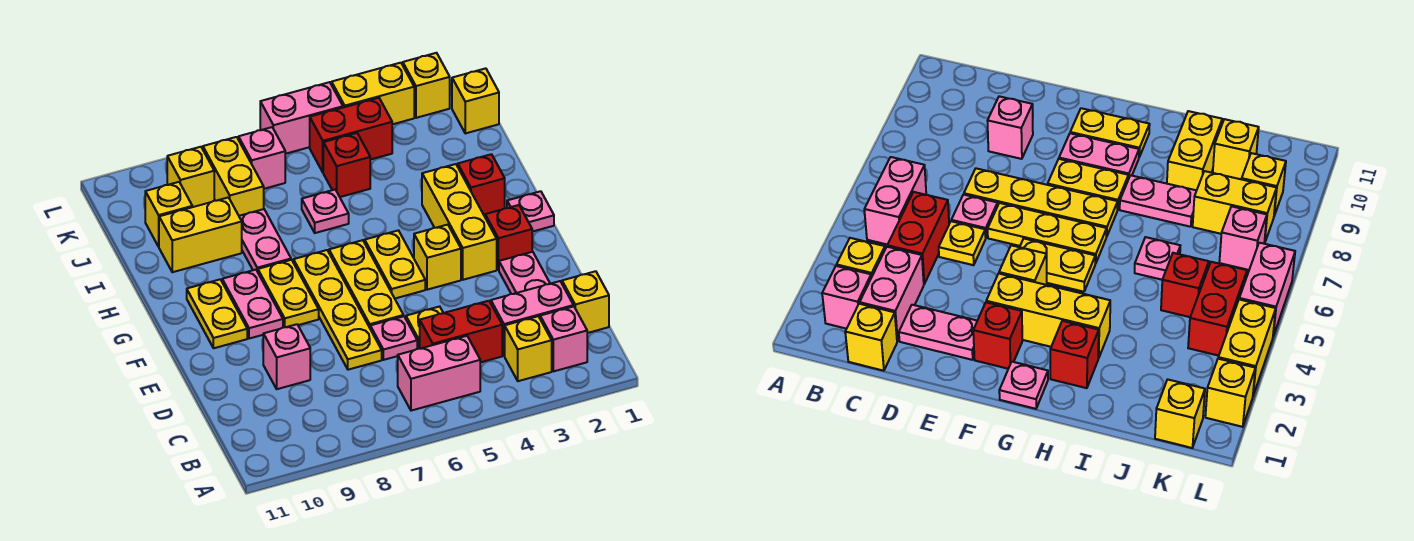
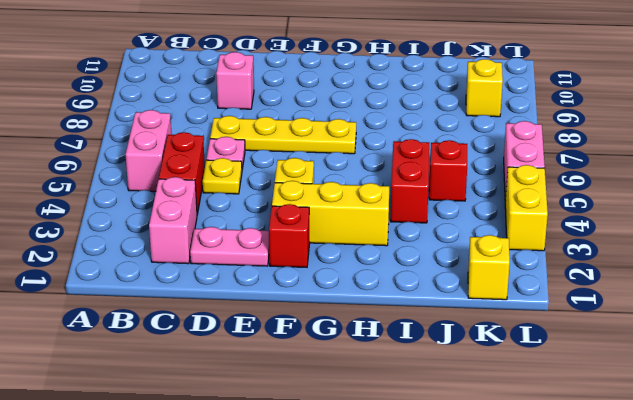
red brick I4:I5 level 1 -> red brick K4:K5 level 1
none -> pink brick B2 level 1
none -> yellow brick B3 level 1
none -> yellow brick C1 level 1
none -> yellow plate E6:G6 level 1

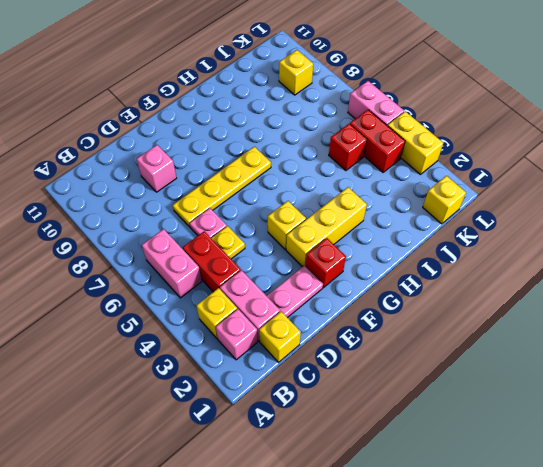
none -> yellow plate E6:G6 level 1
none -> yellow plate F5:G5 level 1
none -> yellow plate F8:G8 level 1
none -> pink plate F9:G9 level 1

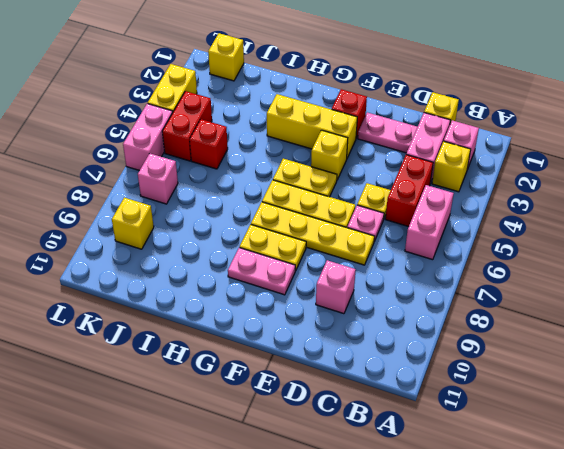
none -> yellow plate F10:G10 level 1
none -> pink plate G1 level 1
none -> red brick H2 level 1
none -> pink plate H8:I8 level 1

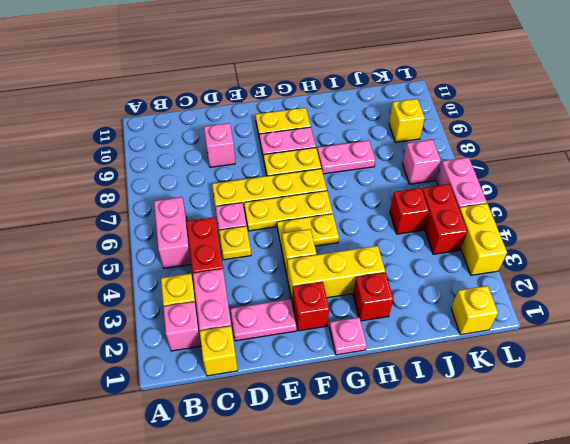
none -> pink plate I6 level 1
none -> yellow brick I9:I10 level 1
none -> yellow brick J8:K8 level 1
none -> yellow brick J10 level 1

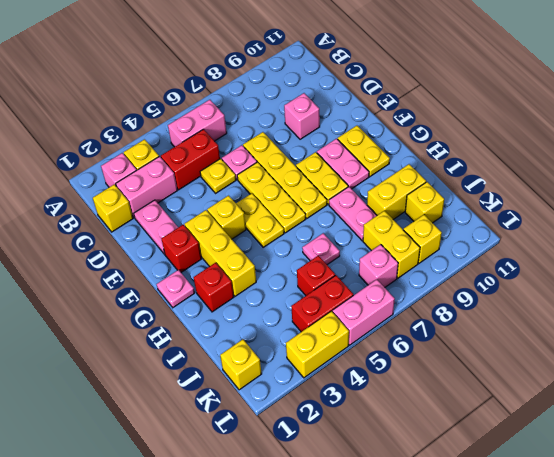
none -> yellow brick L2 level 1

